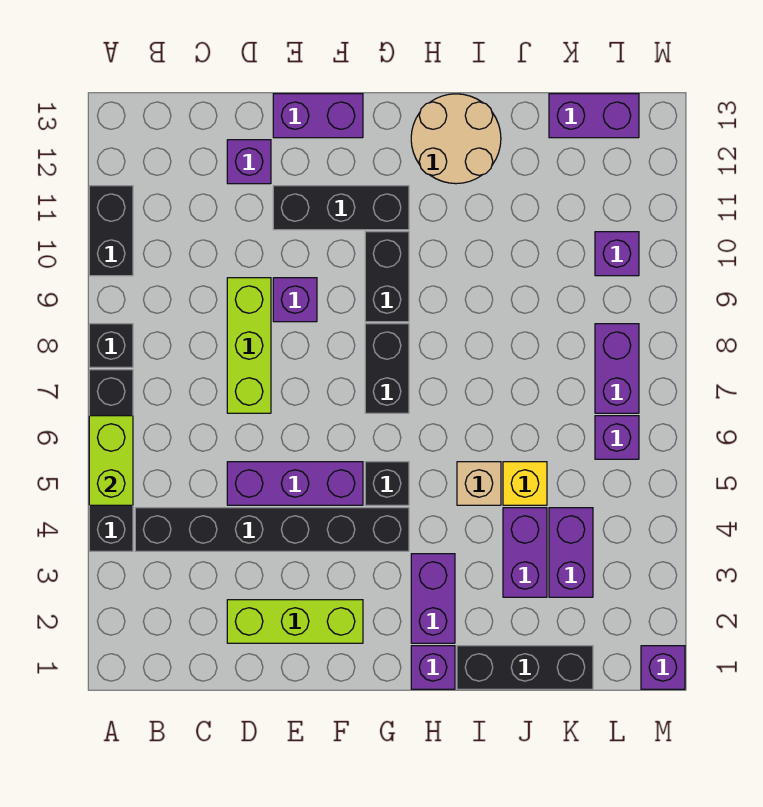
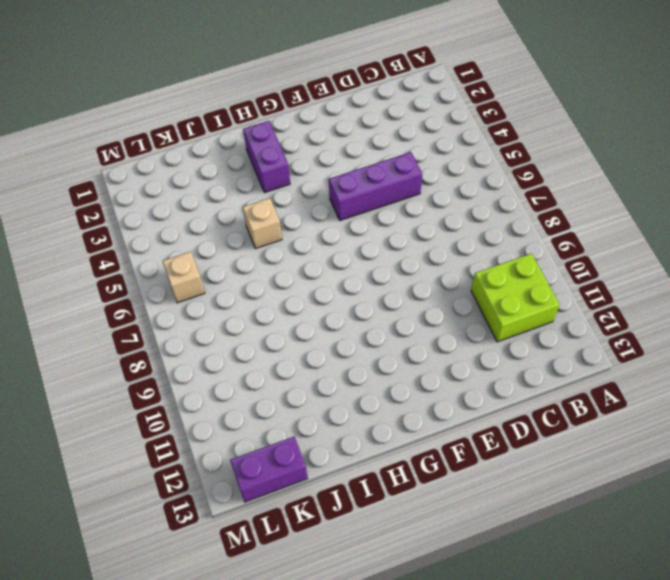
lime brick B10:C11 level 1 -> none
tan brick L6 level 1 -> purple brick L6 level 1
none -> black brick A4:A7 level 1
none -> black brick A8 level 1
none -> black brick A10:A11 level 1

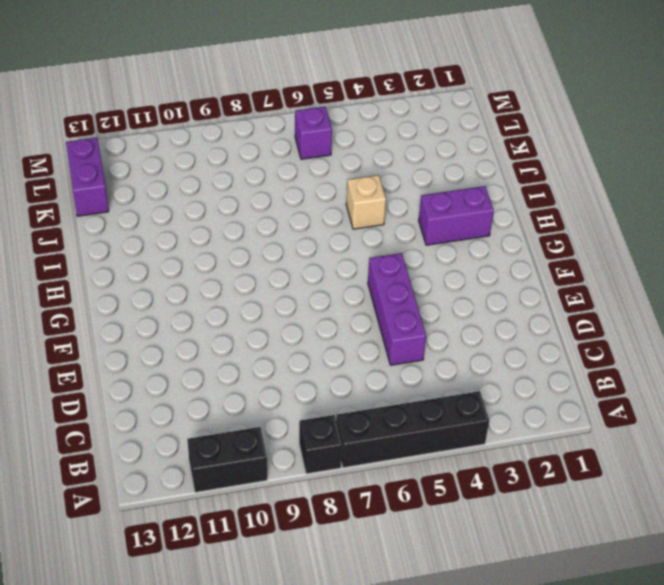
none -> black brick B4:G4 level 1
none -> lime brick D2:F2 level 1
none -> lime brick D7:D9 level 1

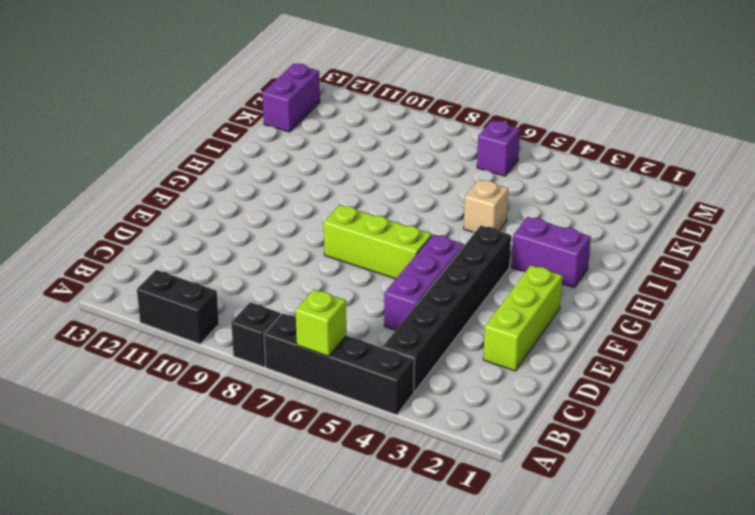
lime brick A6 level 2 -> lime brick A5:A6 level 2
lime brick F6:F8 level 1 -> lime brick D7:D9 level 1
none -> purple brick D12 level 1
none -> purple brick E9 level 1
none -> black brick E11:G11 level 1

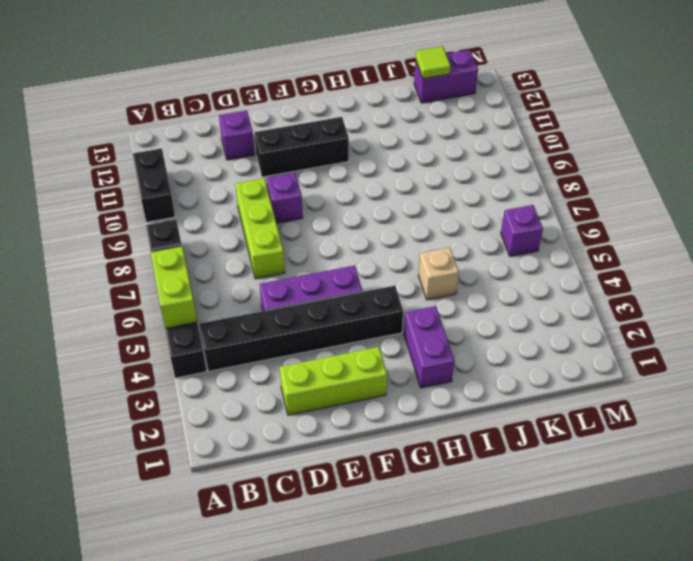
lime tile K13 level 2 -> none
none -> purple brick E13:F13 level 1
none -> black brick G5 level 1
none -> black brick G7:G8 level 1

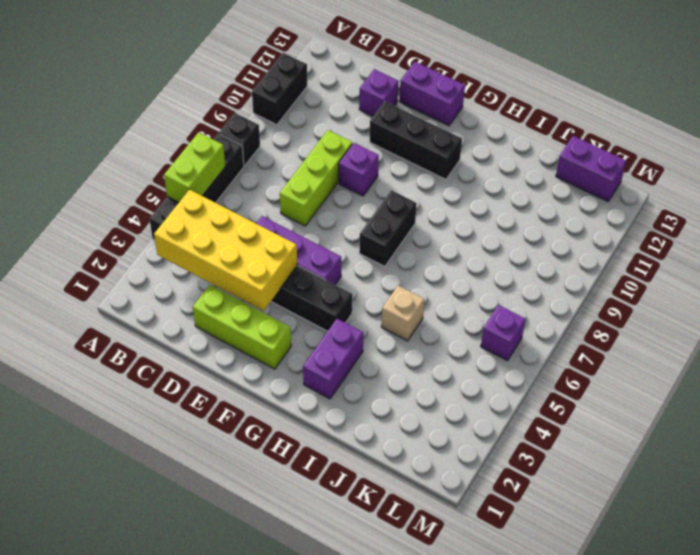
yellow brick B3:E4 level 2 -> none
none -> black brick G5 level 1
none -> black brick G9:G10 level 1
none -> purple brick H1 level 1

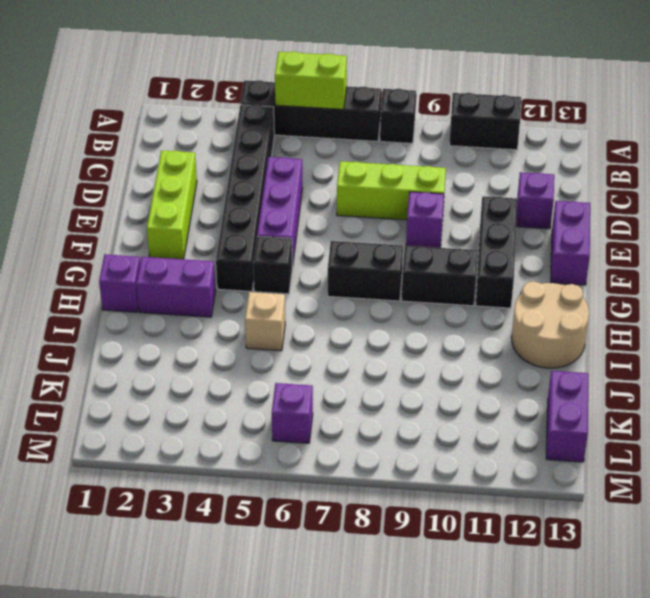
none -> black brick I1:K1 level 1
none -> purple brick J3:J4 level 1
none -> yellow brick J5 level 1

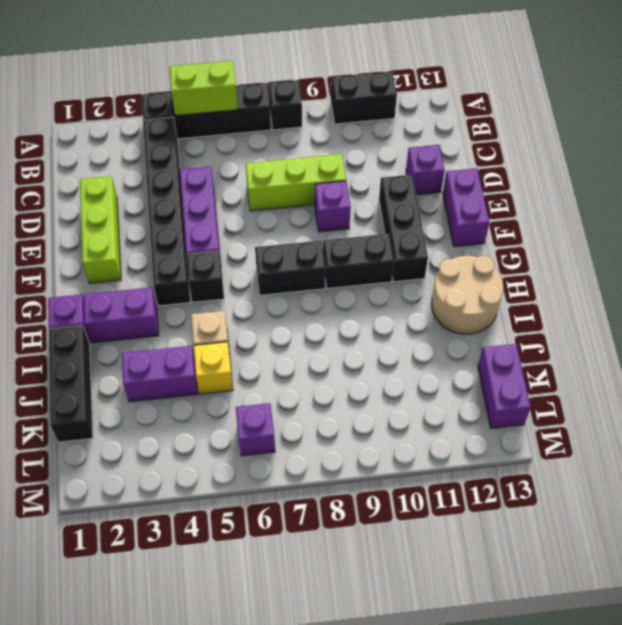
none -> purple brick K3:K4 level 1
none -> purple brick L7:L8 level 1
none -> purple brick L10 level 1

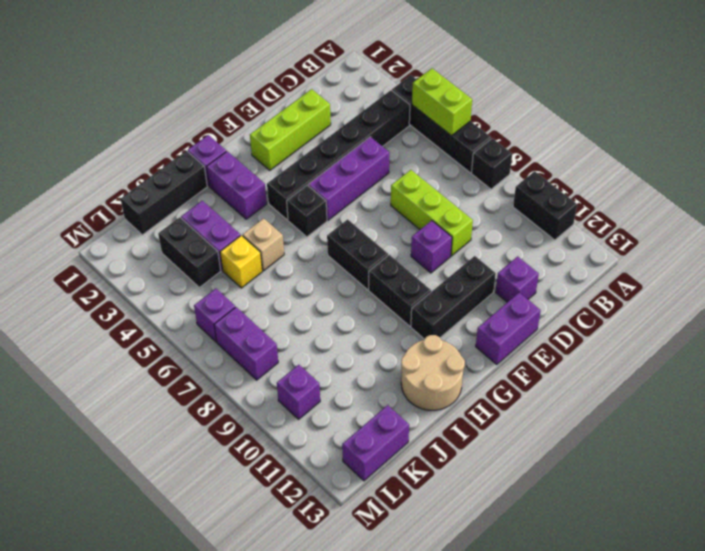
black brick K3:K4 level 1 -> purple brick K3:K4 level 1
none -> purple brick M1 level 1

